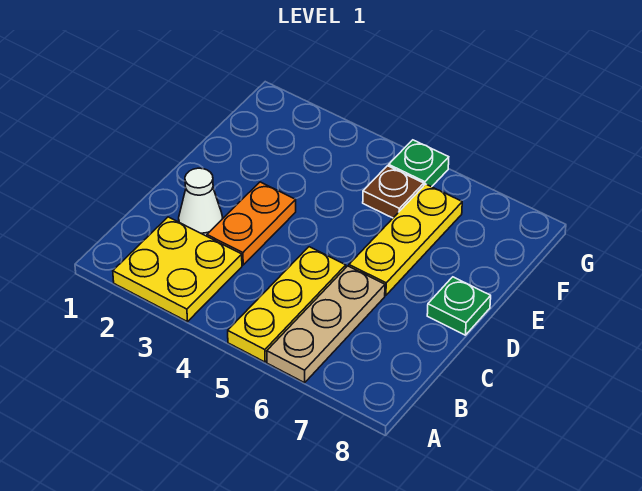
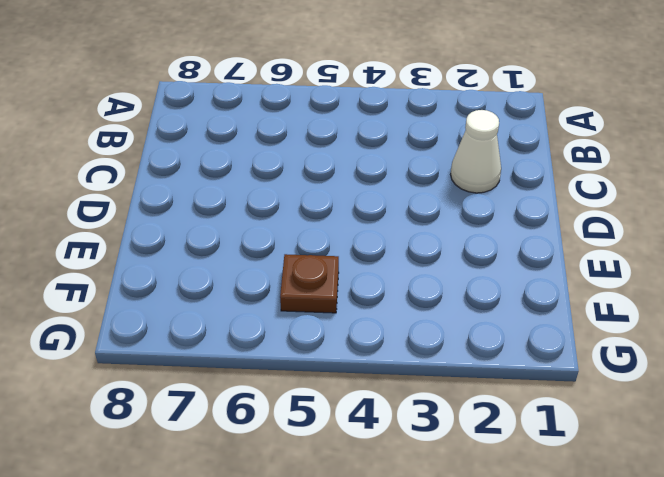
none -> yellow plate A2:B3 level 1
none -> yellow plate A5:C5 level 1

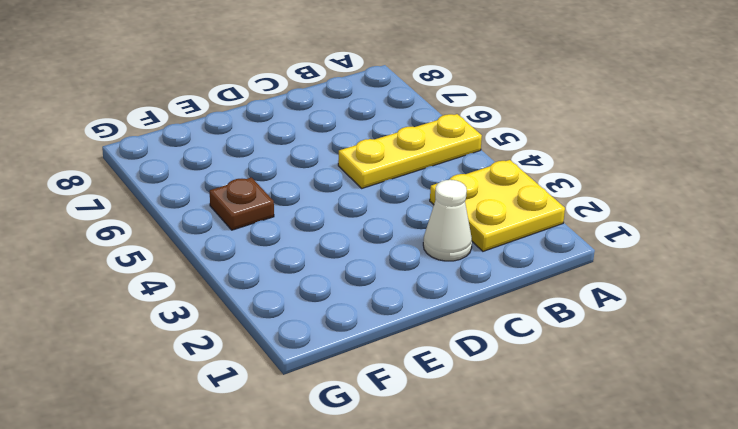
none -> tan plate A6:C6 level 1
none -> orange plate C3:D3 level 1

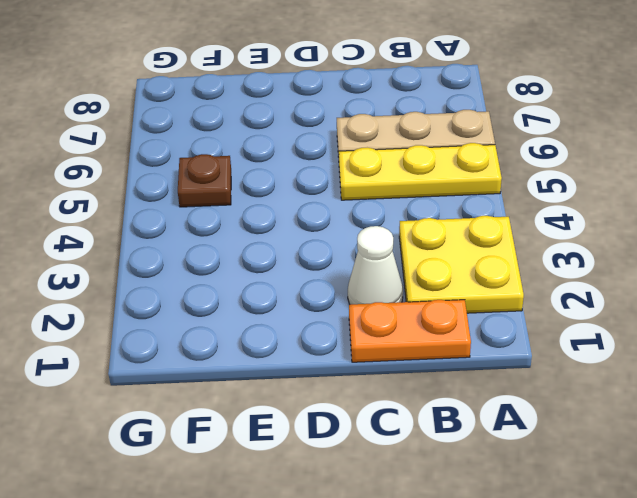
orange plate B1:C1 level 1 -> orange plate C3:D3 level 1
none -> yellow plate D6:F6 level 1
none -> green plate D8 level 1

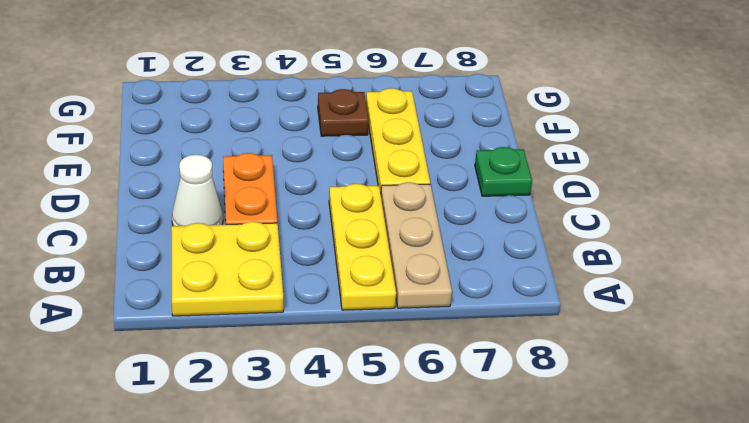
none -> green plate G5 level 1

